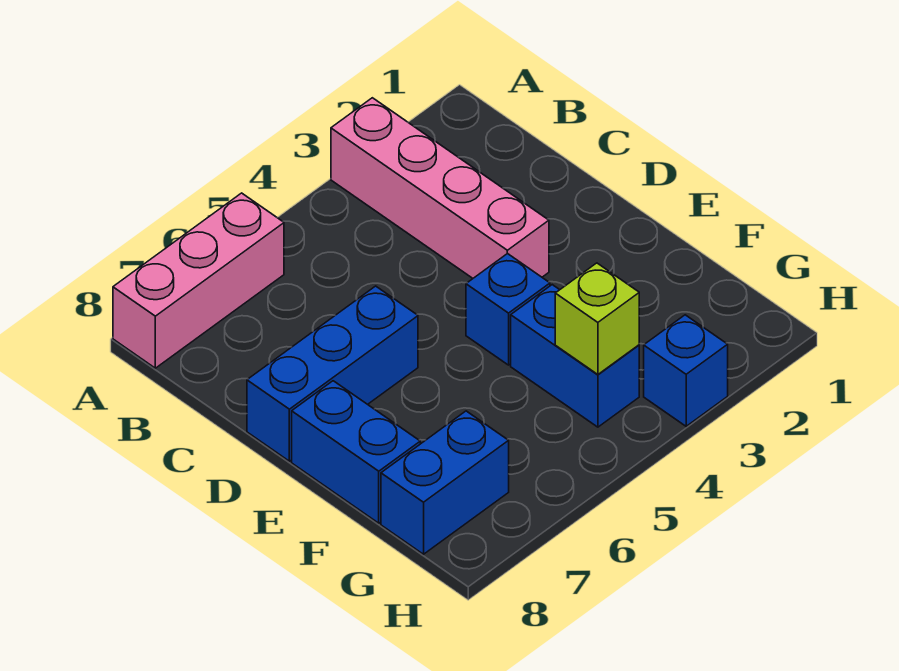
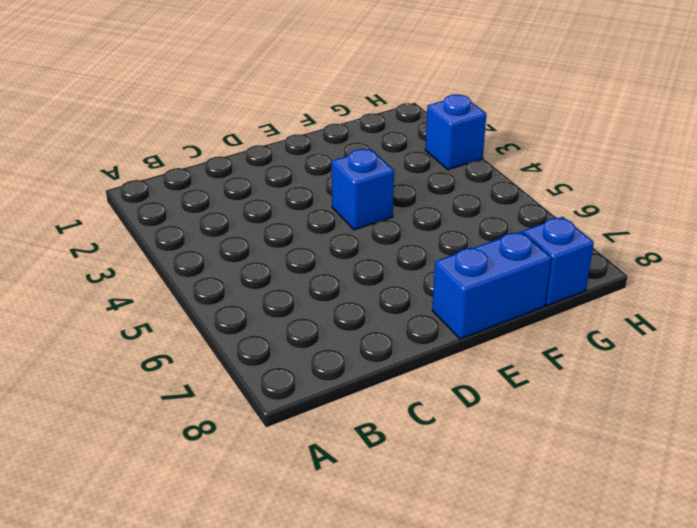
blue brick G8 level 1 -> blue brick G7:G8 level 1
none -> pink brick A3:D3 level 1
none -> pink brick A6:A8 level 1

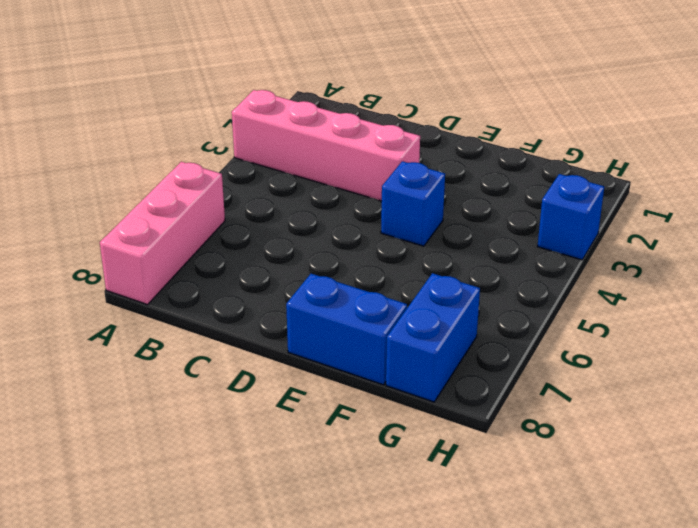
none -> blue brick D6:D8 level 1
none -> blue brick F4:G4 level 1

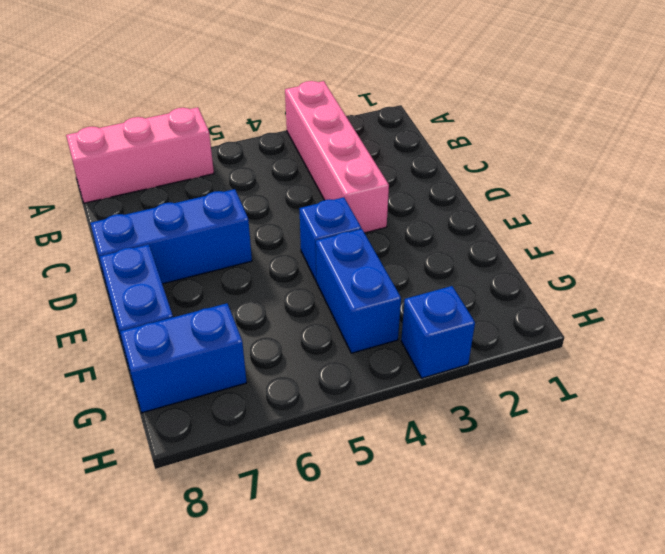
none -> lime brick G4 level 2

